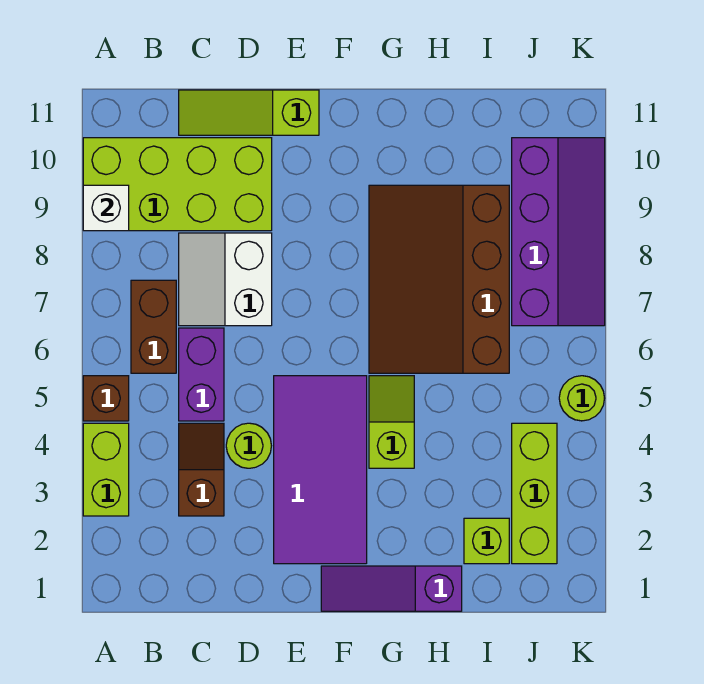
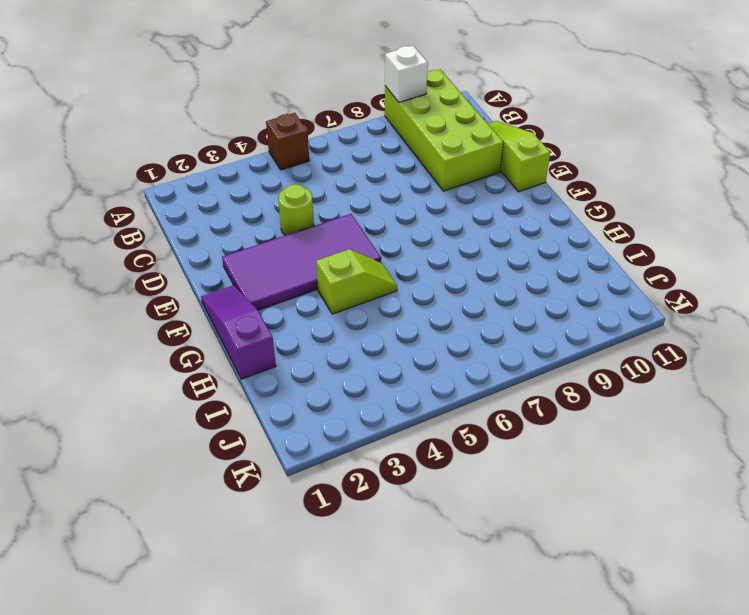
none -> lime brick A3:A4 level 1
none -> brown brick B6:B7 level 1
none -> brown slope C3:C4 level 1 top 3

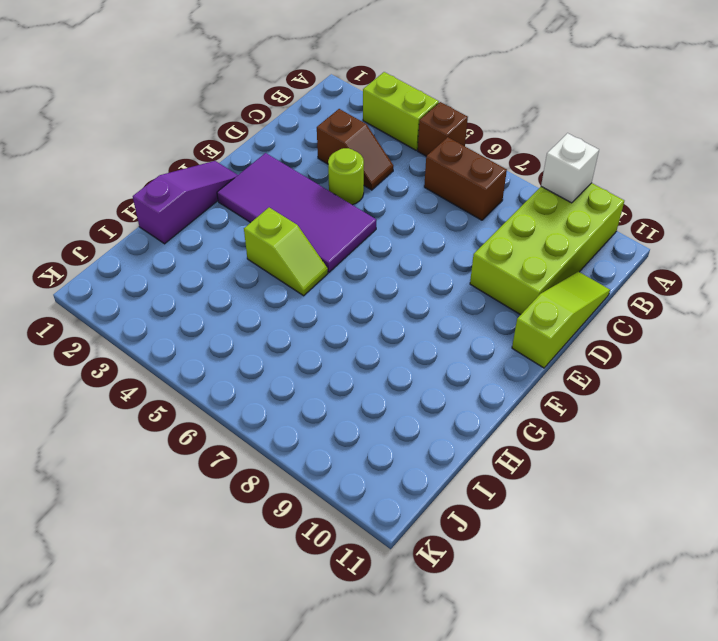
none -> purple brick C5:C6 level 1
none -> white slope C7:D8 level 1 top D
none -> brown slope G6:I9 level 1 top I

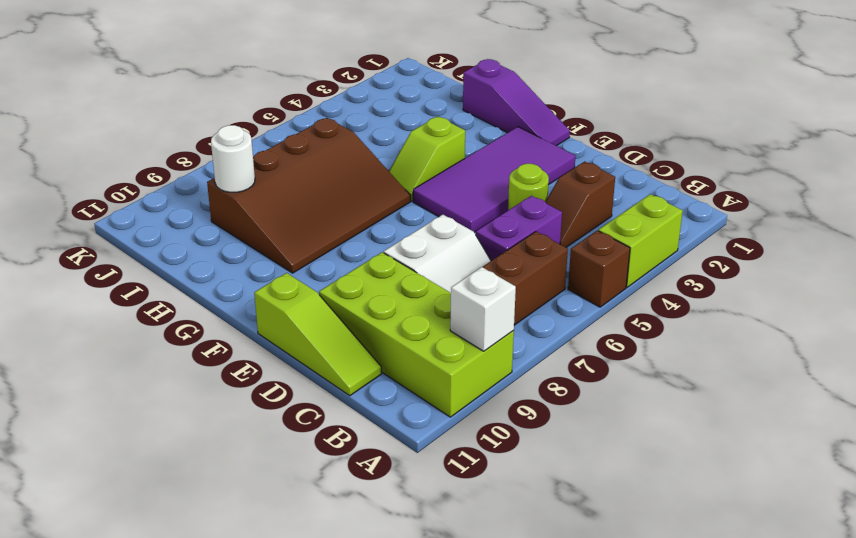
white round brick I9 level 2 -> none
none -> lime brick I2 level 1
none -> lime brick J2:J4 level 1
none -> purple slope J7:K10 level 1 top J

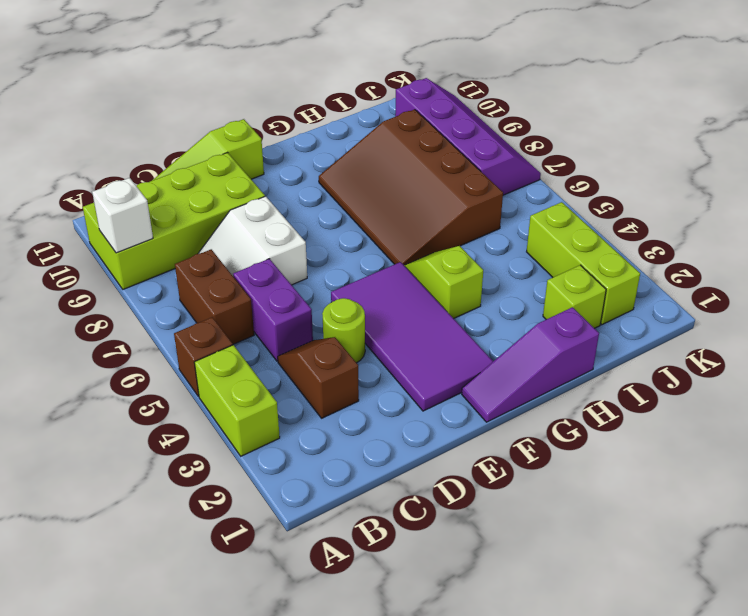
none -> lime round brick K5 level 1

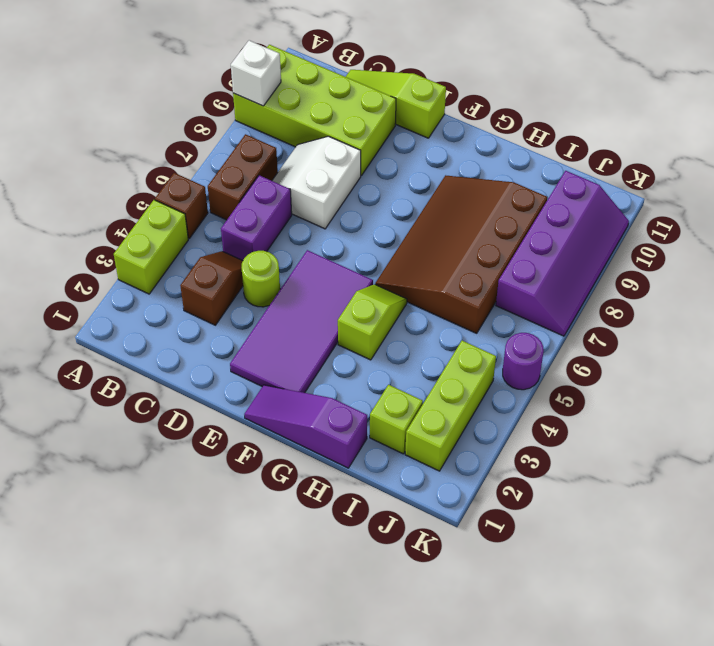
purple round brick K5 level 1 -> lime round brick K5 level 1

